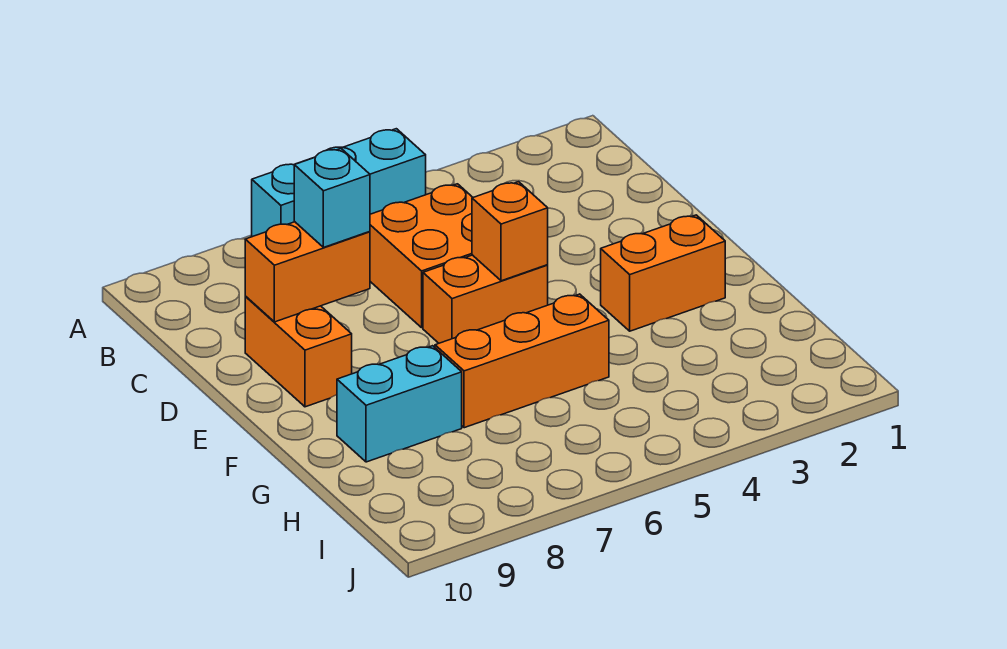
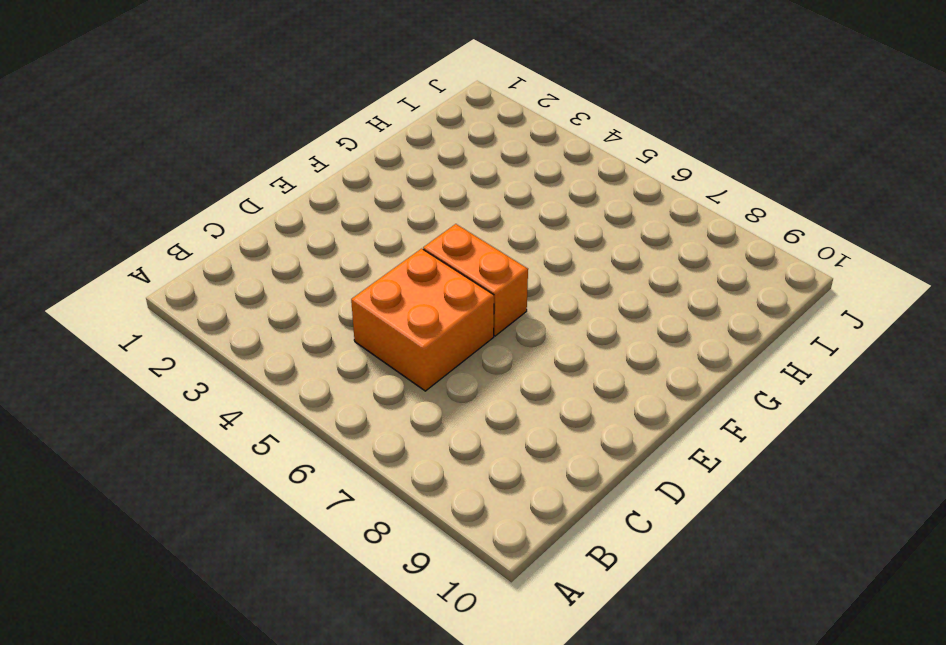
none -> cyan brick A5:A7 level 1
none -> orange brick D9:E9 level 1

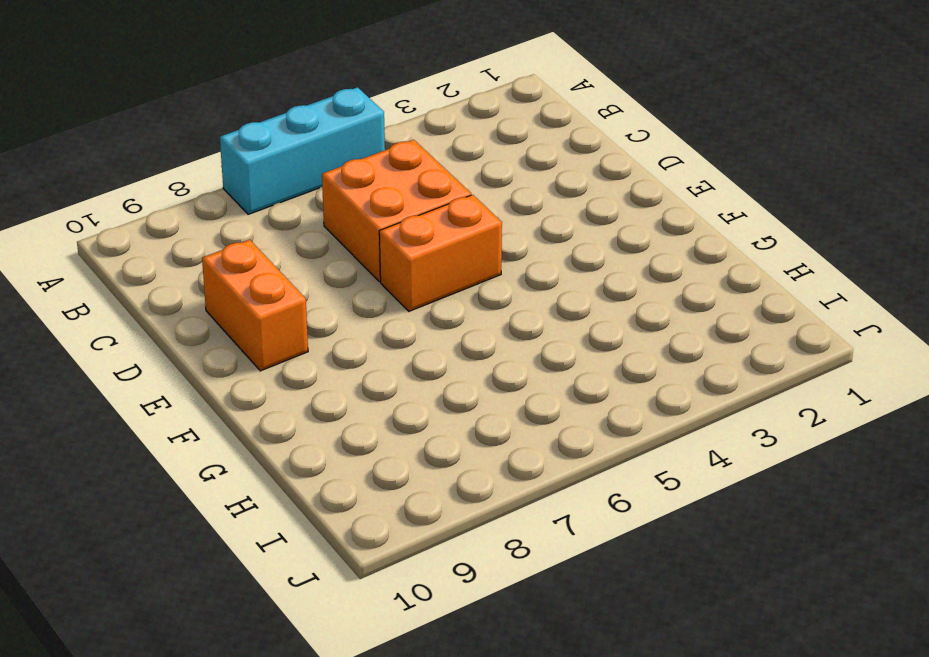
none -> orange brick F2:F3 level 1
none -> orange brick G5:G7 level 1

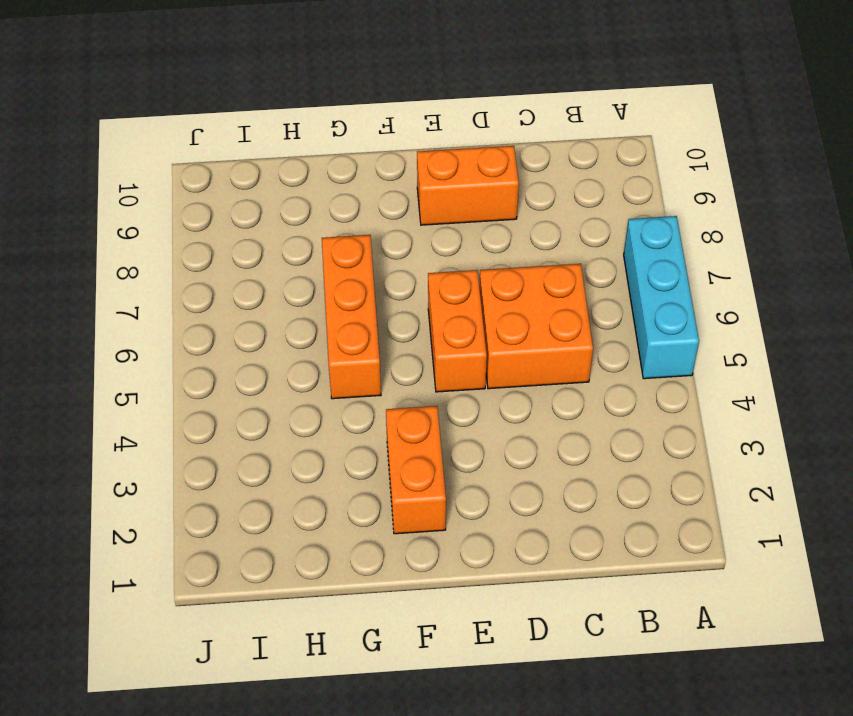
none -> cyan brick G8:G9 level 1
none -> orange brick D8:D9 level 2

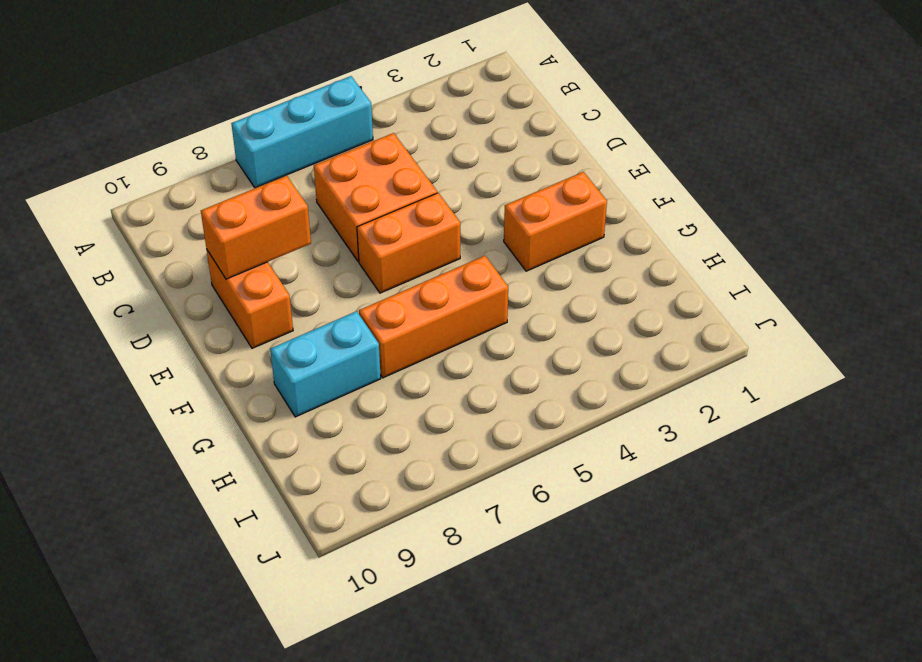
none -> orange brick E5 level 2
none -> cyan brick D8 level 3

